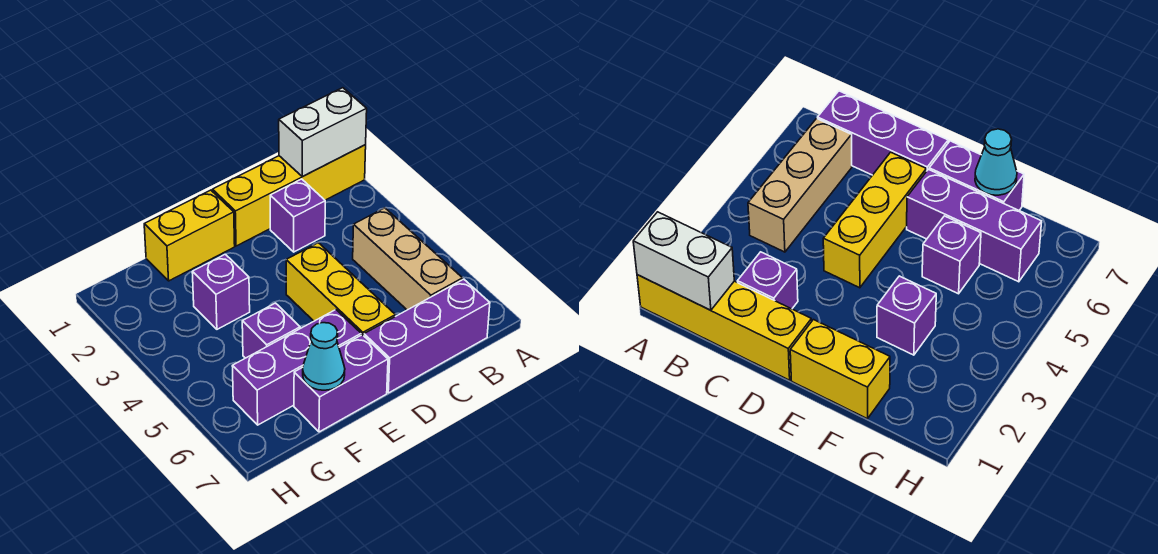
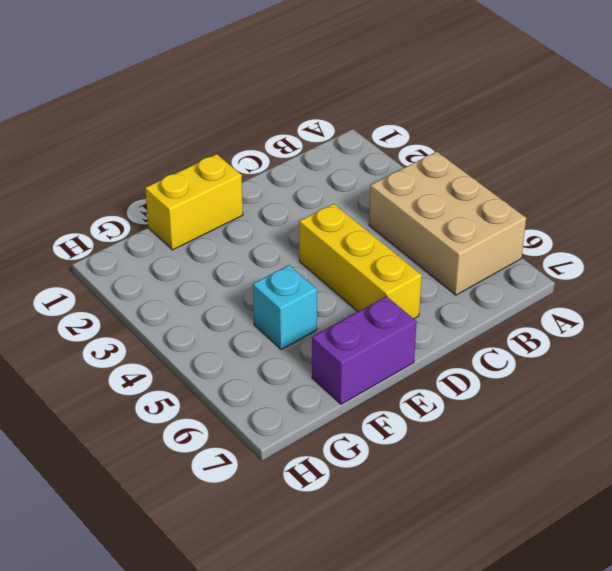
tan brick A4:B6 level 1 -> tan brick B4:B6 level 1
cyan brick F5 level 1 -> purple brick F5 level 1
none -> yellow brick A1:D1 level 1
none -> purple brick B7:D7 level 1
none -> purple brick C2 level 1

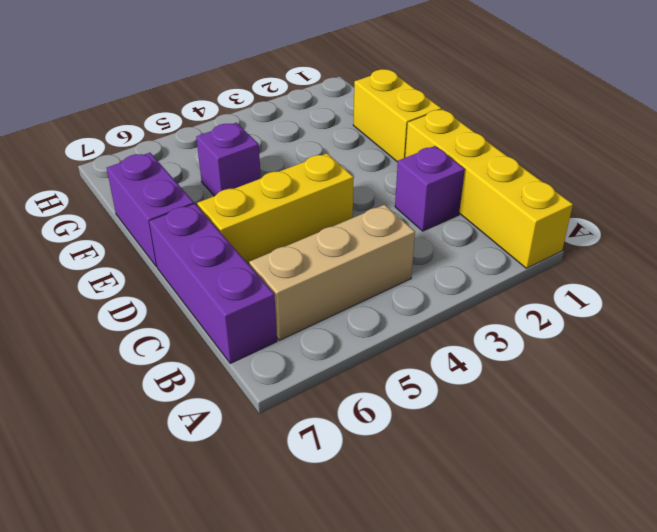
none -> purple brick E6:G6 level 1
none -> purple brick F3 level 1
none -> white brick A1:B1 level 2

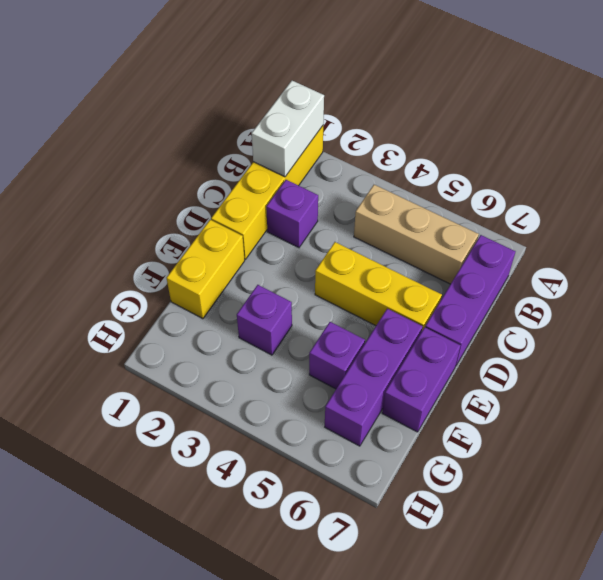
none -> cyan cone F7 level 2

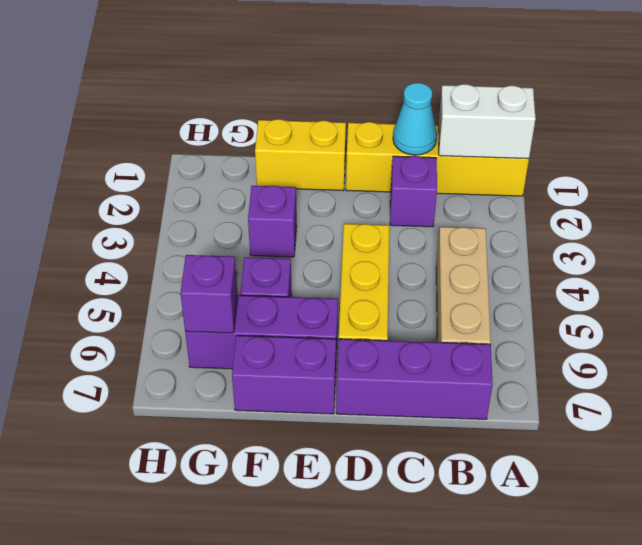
cyan cone C1 level 2 -> cyan cone F7 level 2
purple brick G6 level 2 -> none

